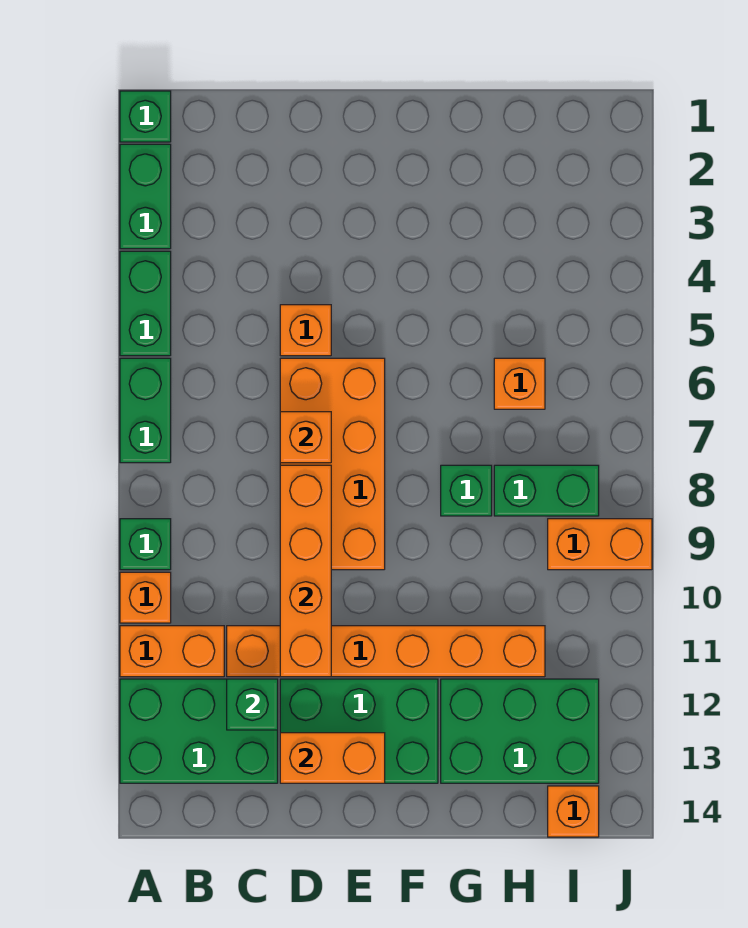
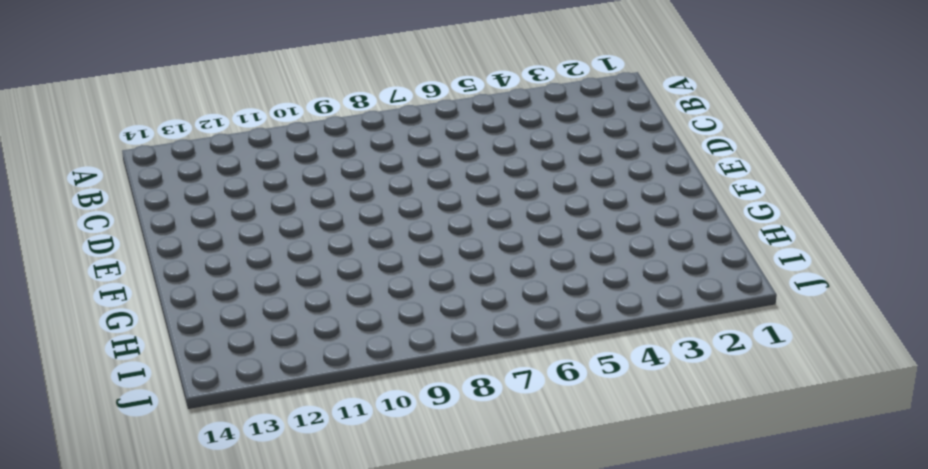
none -> green brick A1 level 1
none -> green brick A2:A3 level 1
none -> green brick A4:A5 level 1

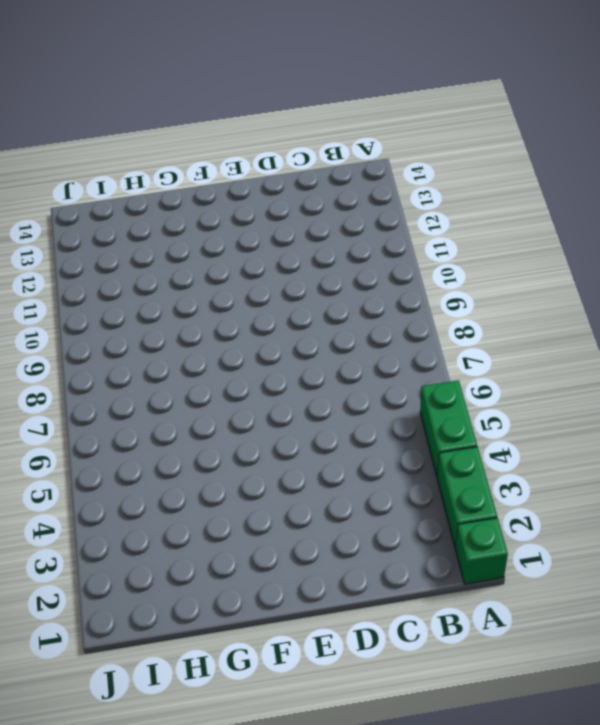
none -> green brick A6:A7 level 1
none -> green brick A9 level 1
none -> orange brick A10 level 1

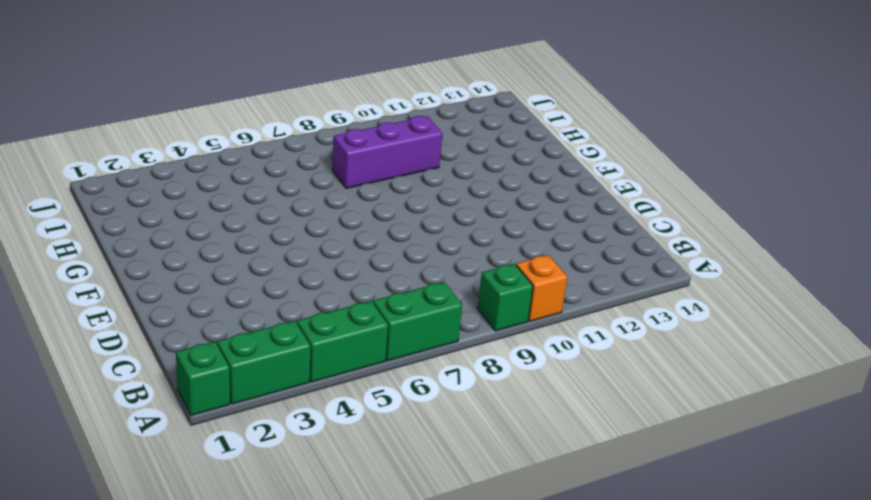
purple brick H8:H10 level 1 -> green brick H8:I8 level 1
none -> orange brick A11:B11 level 1
none -> green brick A12:C13 level 1
none -> orange brick C11:H11 level 1

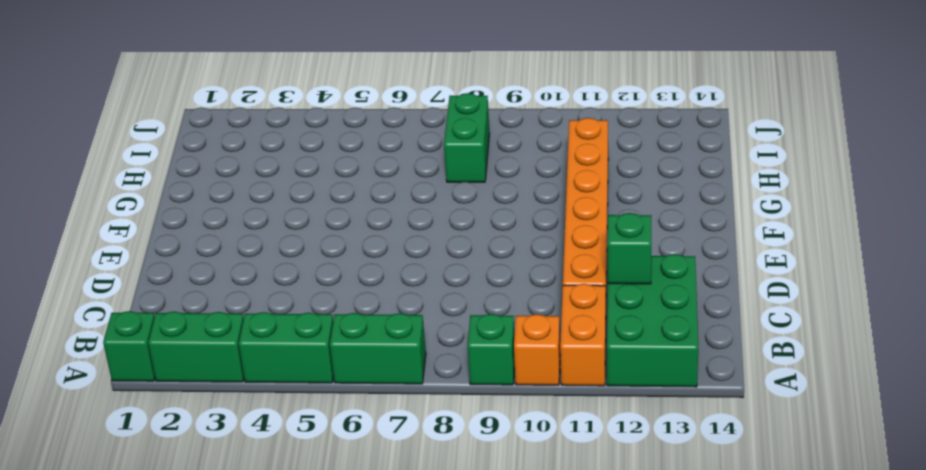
none -> orange brick D5 level 1
none -> orange brick D6:E9 level 1
none -> green brick D12:F13 level 1

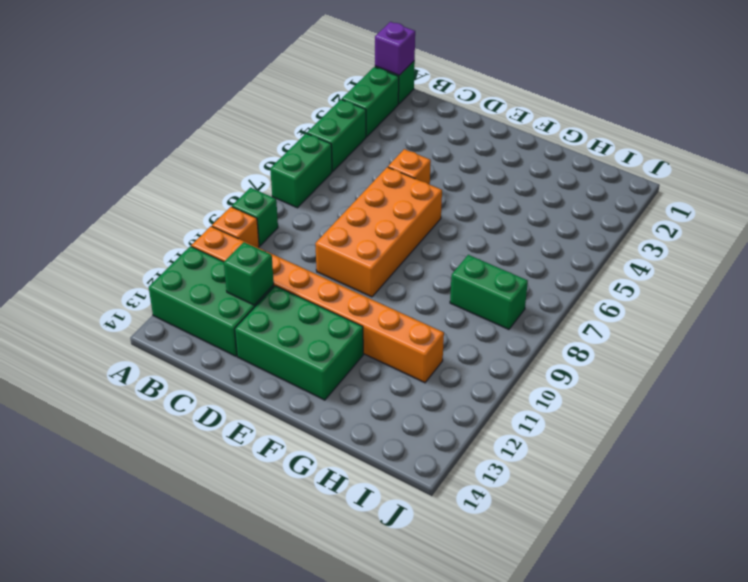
purple brick A1 level 2 -> none
none -> green brick G8 level 1
none -> green brick G12:I13 level 1
none -> orange brick H6 level 1

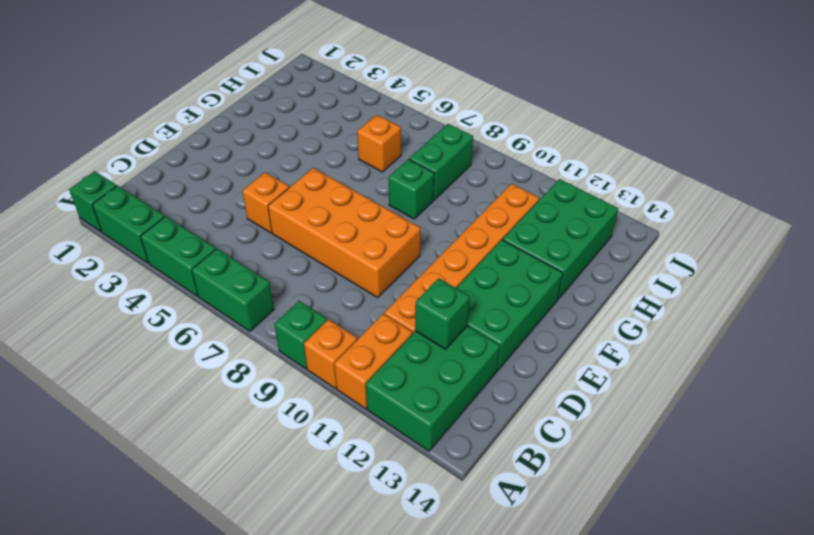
none -> orange brick I9:J9 level 1
none -> orange brick I14 level 1
none -> orange brick D7 level 2

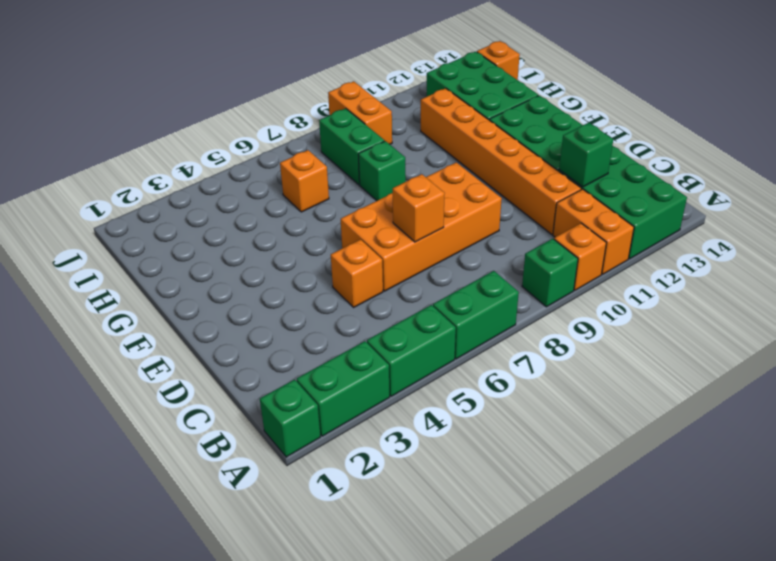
none -> orange brick D8:D11 level 2
none -> orange brick D13:E13 level 2

